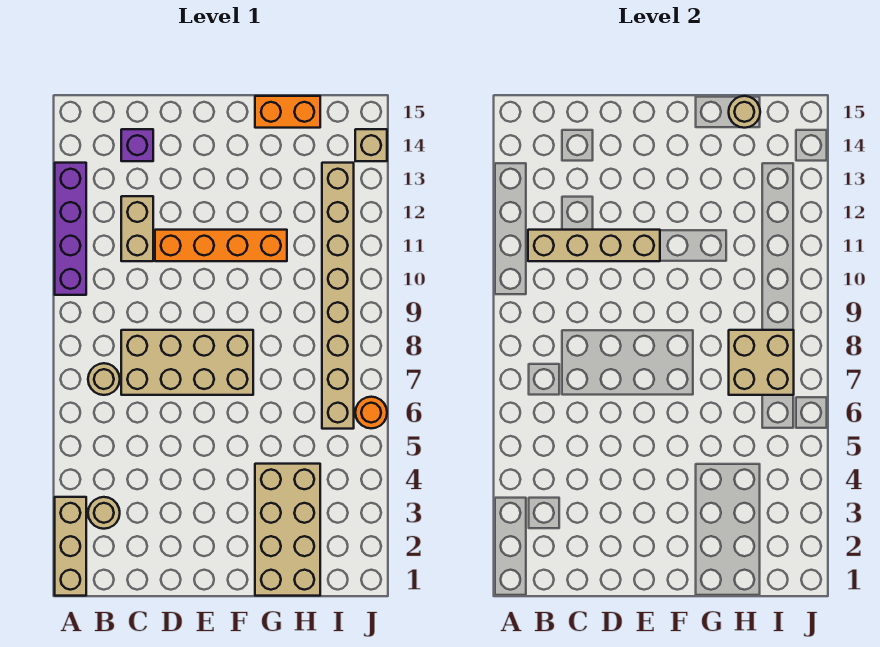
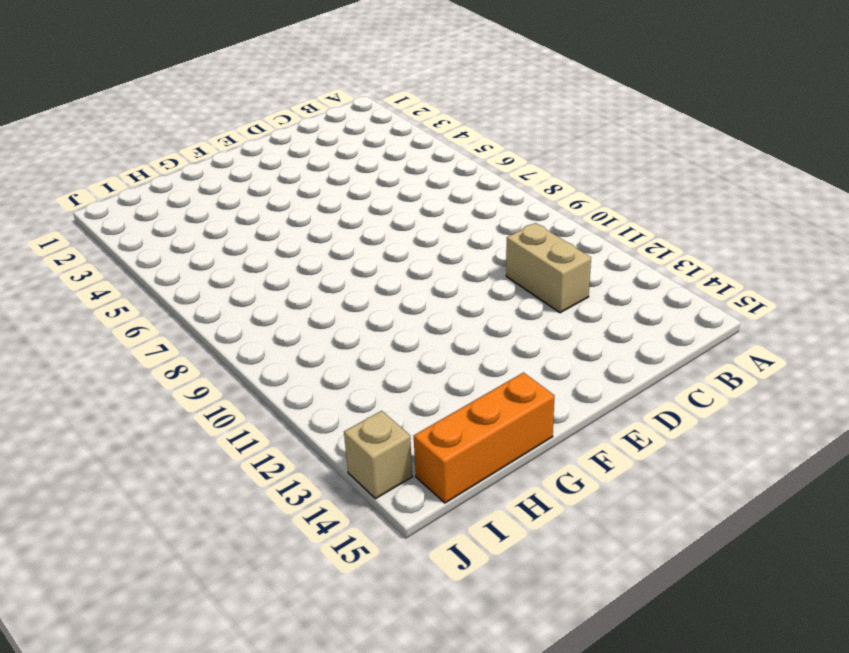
orange brick G15:I15 level 1 -> orange brick G15:H15 level 1
none -> tan brick A1:A3 level 1
none -> purple brick A10:A13 level 1
none -> tan round brick B3 level 1

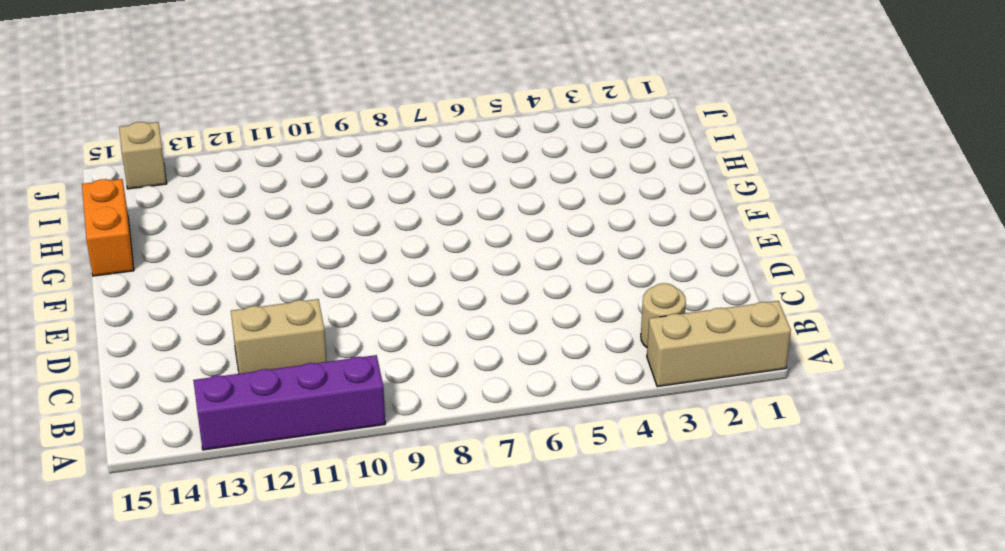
none -> tan round brick B7 level 1
none -> tan brick C7:F8 level 1
none -> purple brick C14 level 1

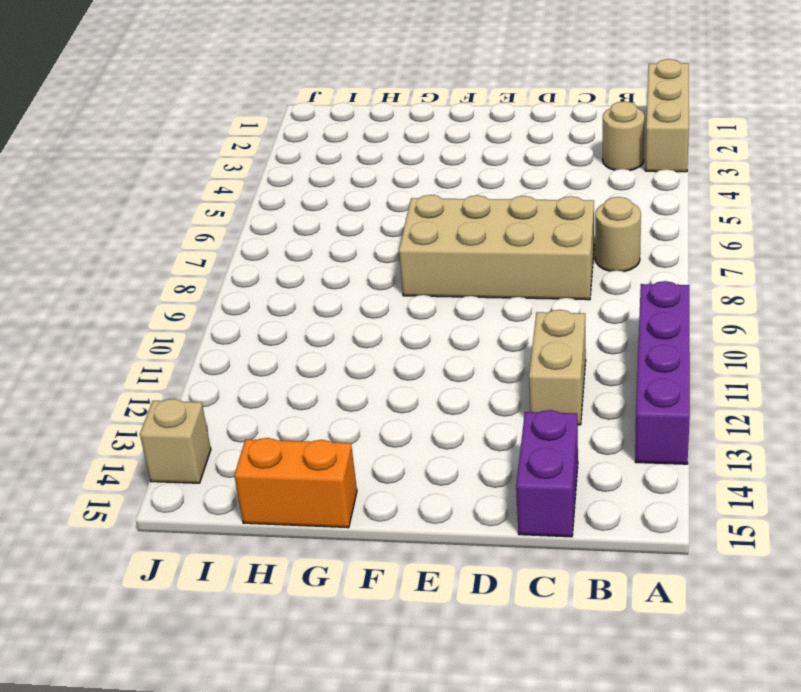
purple brick C14:C15 level 1 -> purple brick C14 level 1
none -> orange brick D11:G11 level 1
none -> tan brick G1:H4 level 1
none -> tan brick I6:I13 level 1

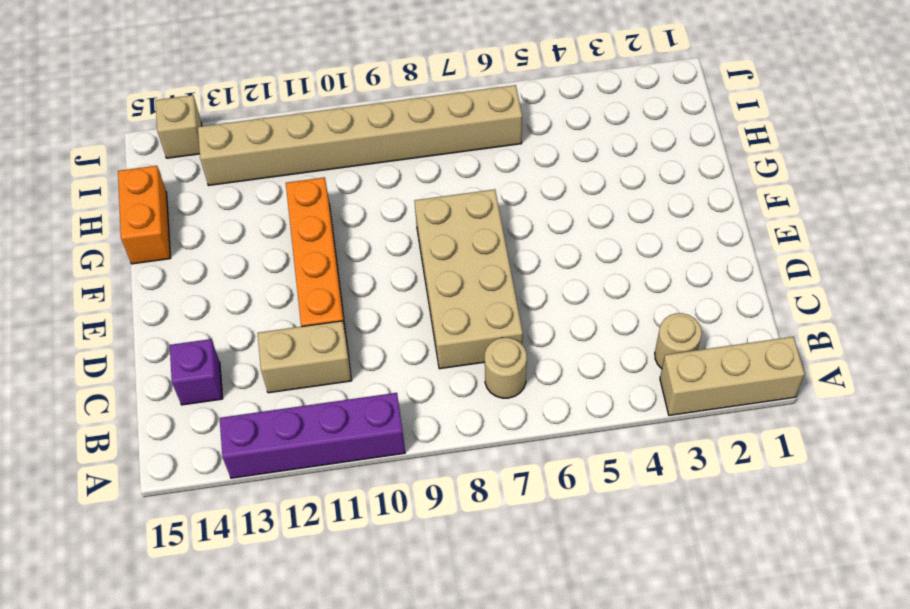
none -> tan brick G1:H4 level 1
none -> orange round brick J6 level 1
none -> tan brick B11:E11 level 2

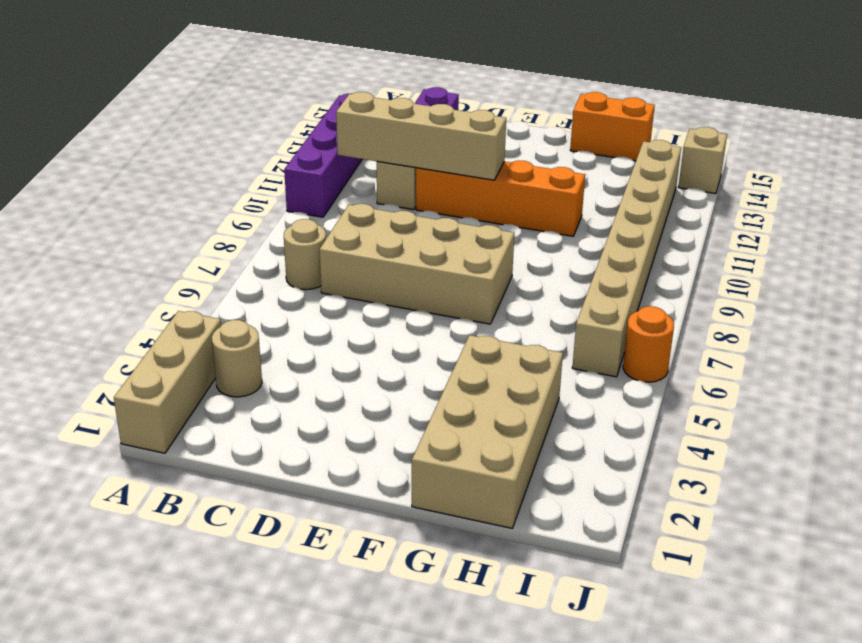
none -> tan brick H7:I8 level 2
none -> tan round brick H15 level 2

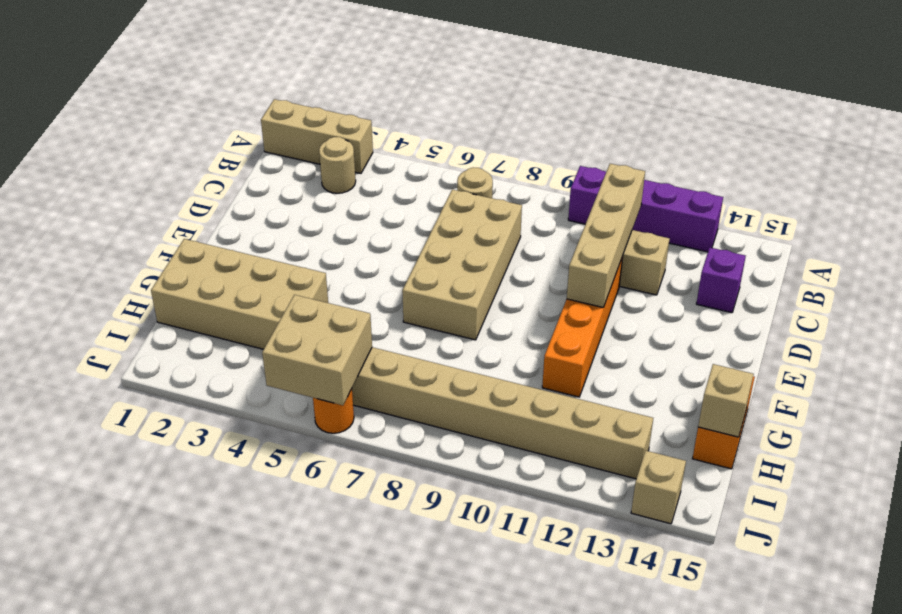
tan brick H15 level 2 -> tan round brick H15 level 2
tan brick I5:J6 level 2 -> tan brick H7:I8 level 2

